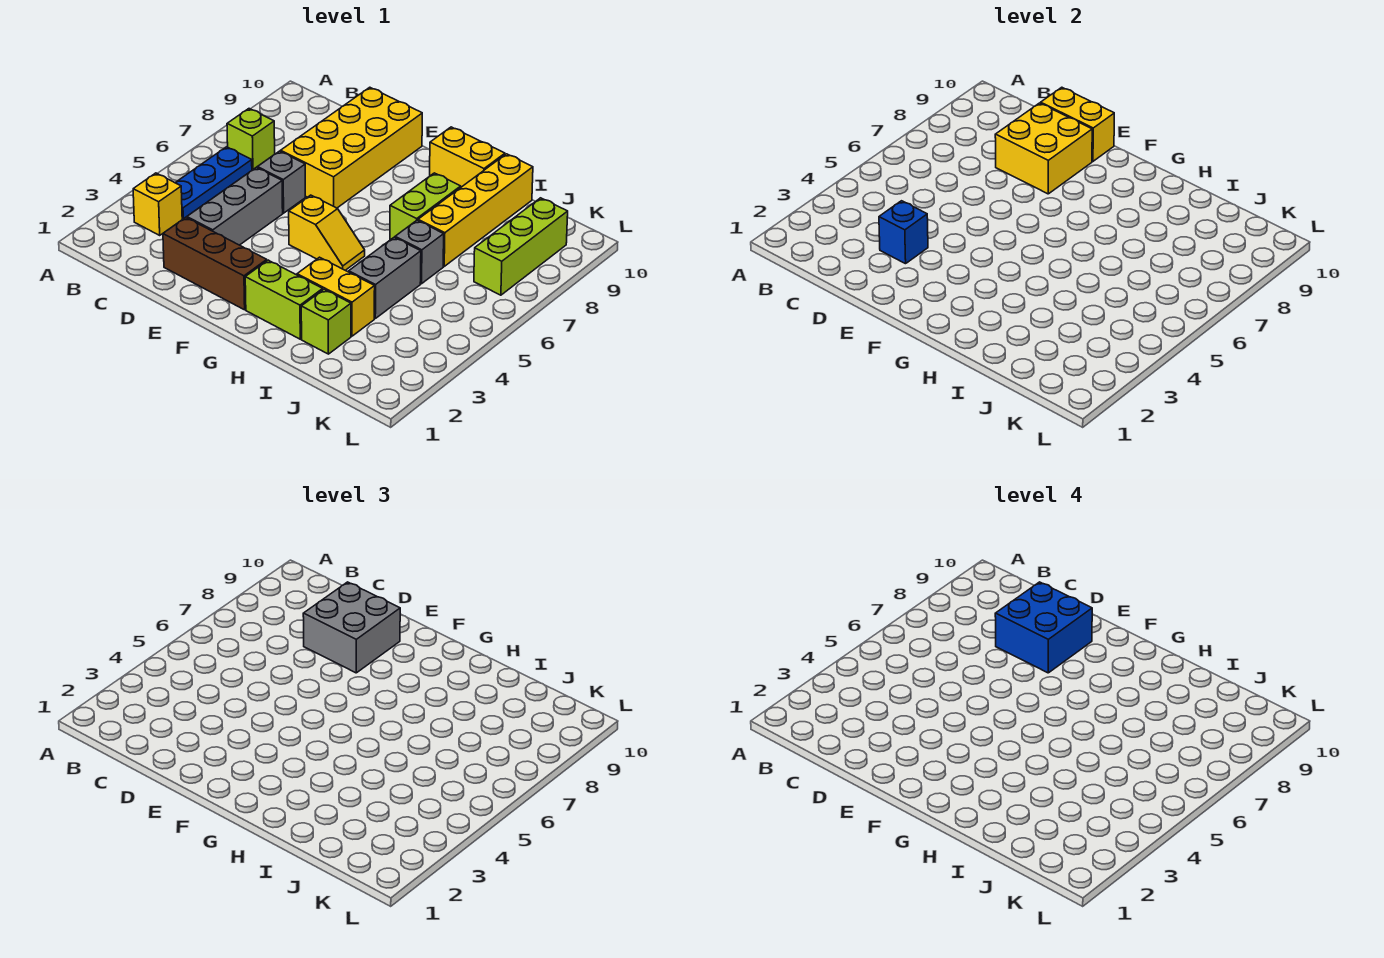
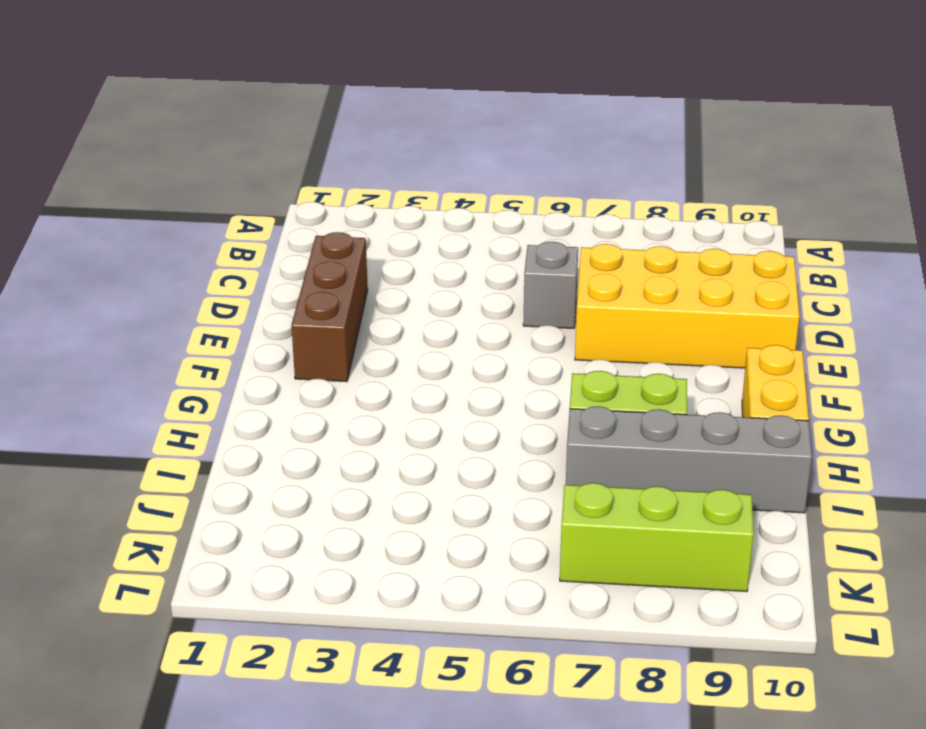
grey brick I7:I10 level 1 -> yellow brick I7:I10 level 1
none -> yellow brick B3 level 1
none -> blue plate B4:B6 level 1
none -> lime brick B7 level 1

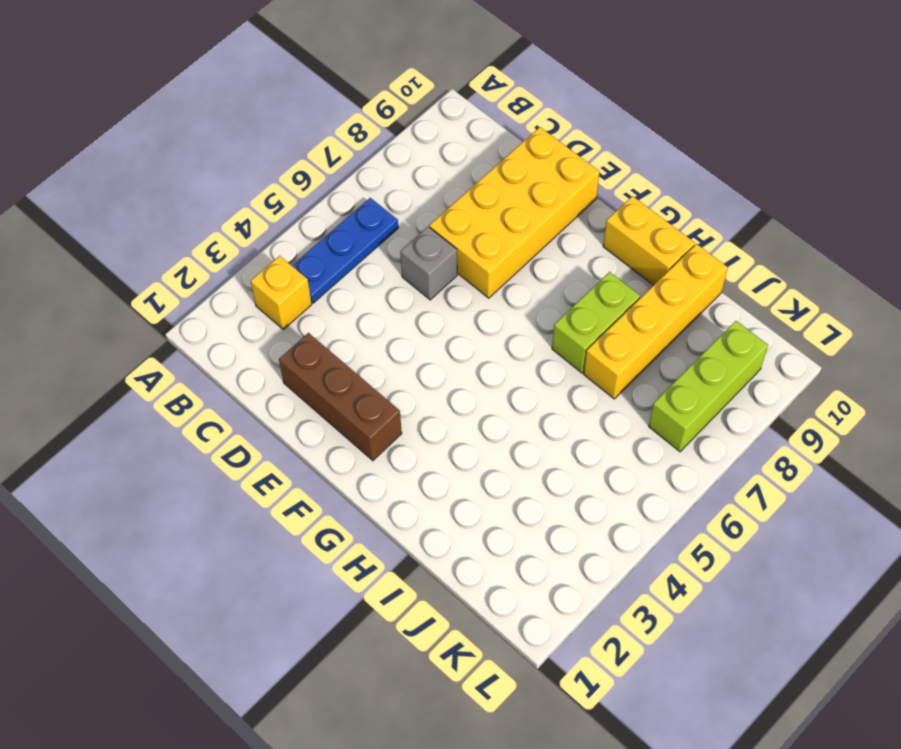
none -> lime brick B7 level 1
none -> grey brick D3:D5 level 1
none -> yellow slope F5:G5 level 1 top F

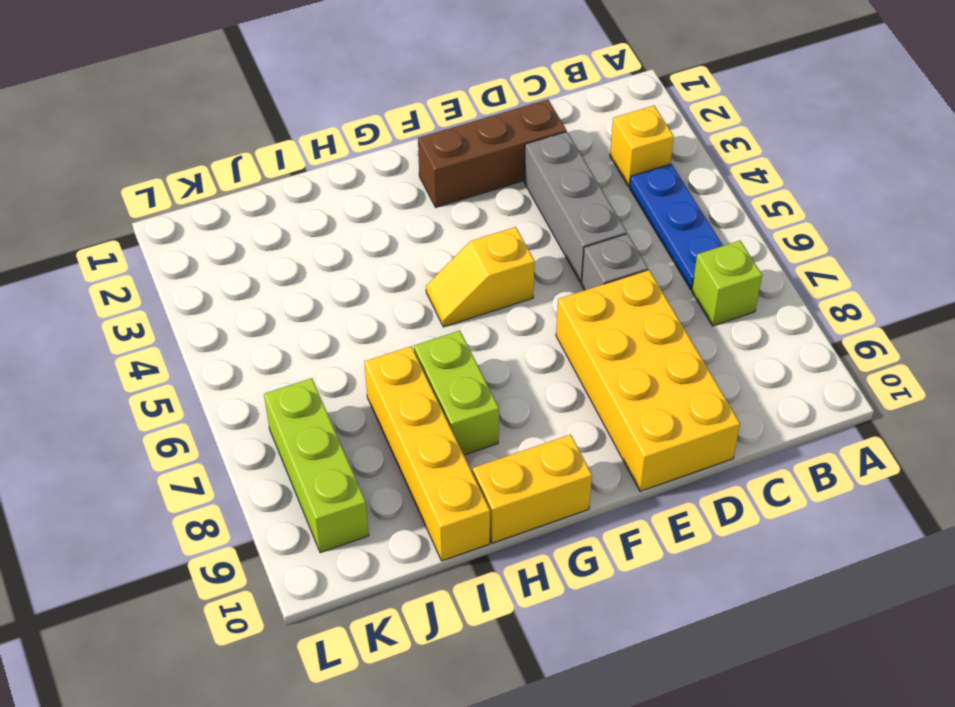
none -> lime brick G2:H2 level 1
none -> yellow brick H3:I3 level 1
none -> lime brick I2 level 1

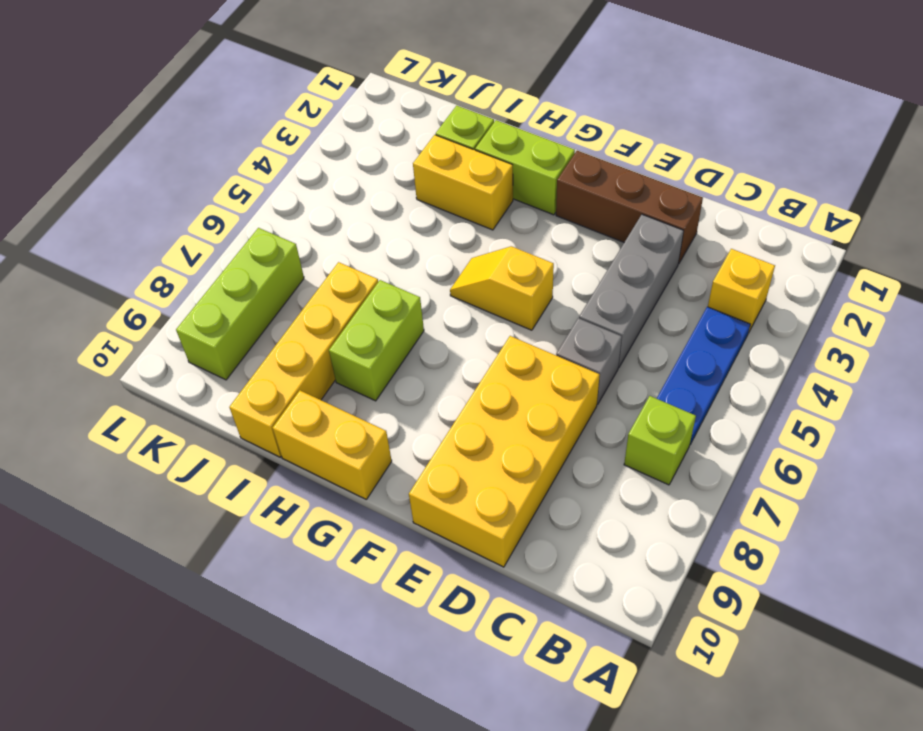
none -> grey brick I4:I5 level 1
none -> grey brick I6 level 1
none -> blue brick D3 level 2

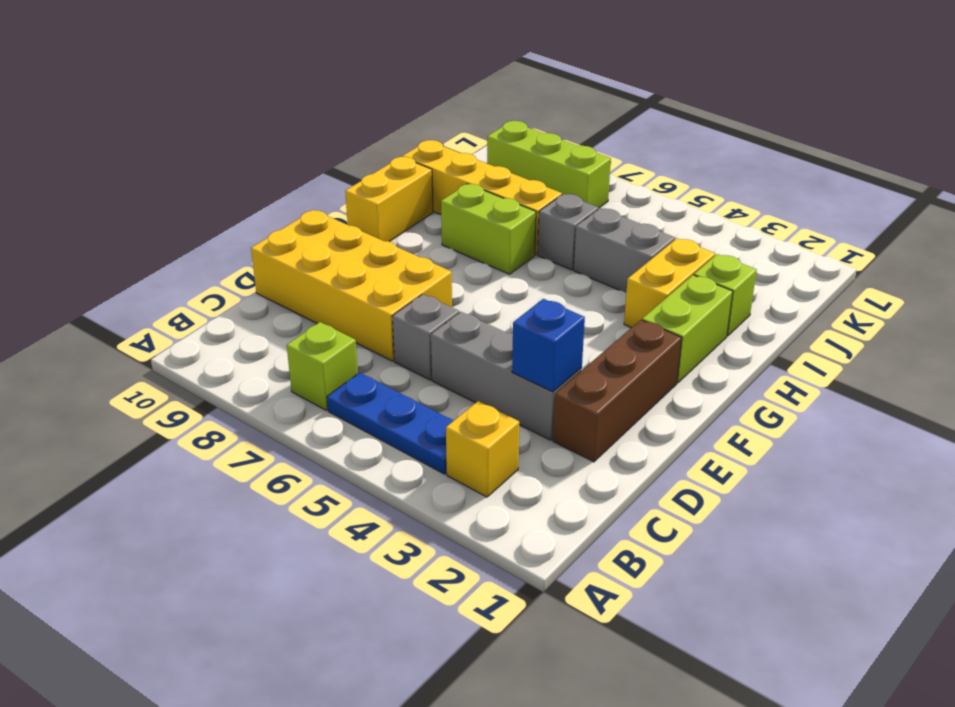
none -> yellow slope F5:G5 level 1 top F
none -> yellow brick D8:E9 level 2
none -> yellow brick D10:E10 level 2

